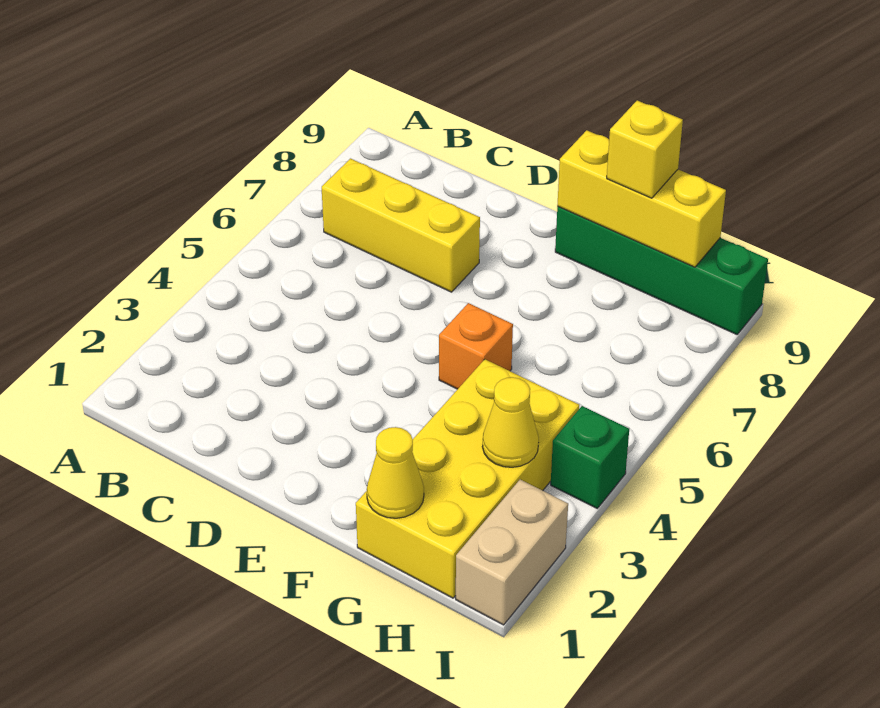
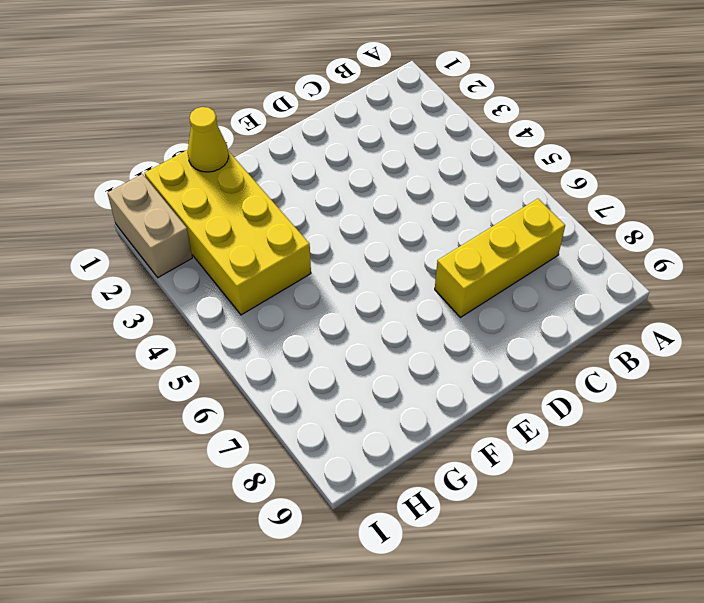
none -> orange brick F5 level 1
none -> green brick F9:I9 level 1

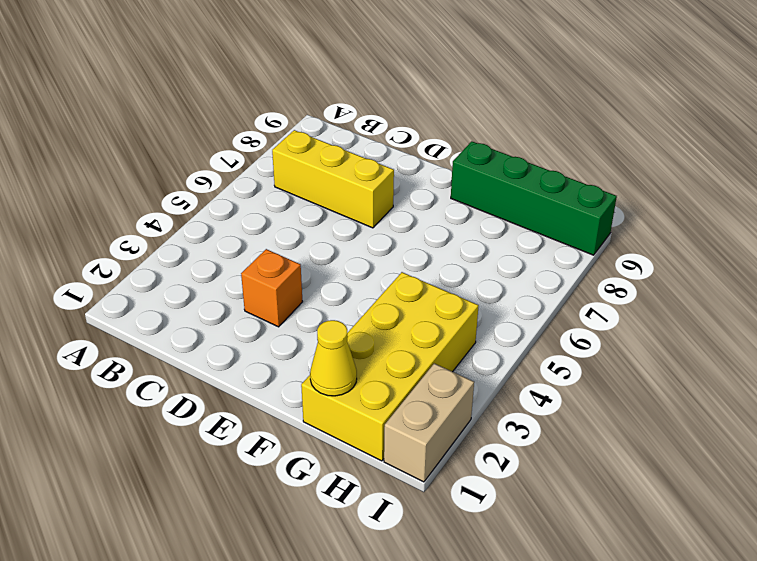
orange brick D3 level 1 -> orange brick F5 level 1
none -> green brick I4 level 1
none -> yellow brick F9:H9 level 2

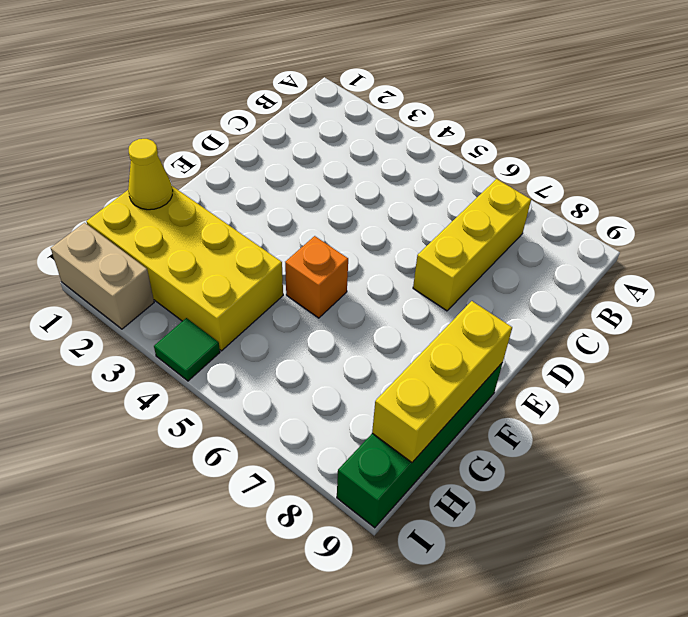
green tile I4 level 1 -> green brick I4 level 1
none -> yellow cone H3 level 2
none -> yellow brick G9 level 3

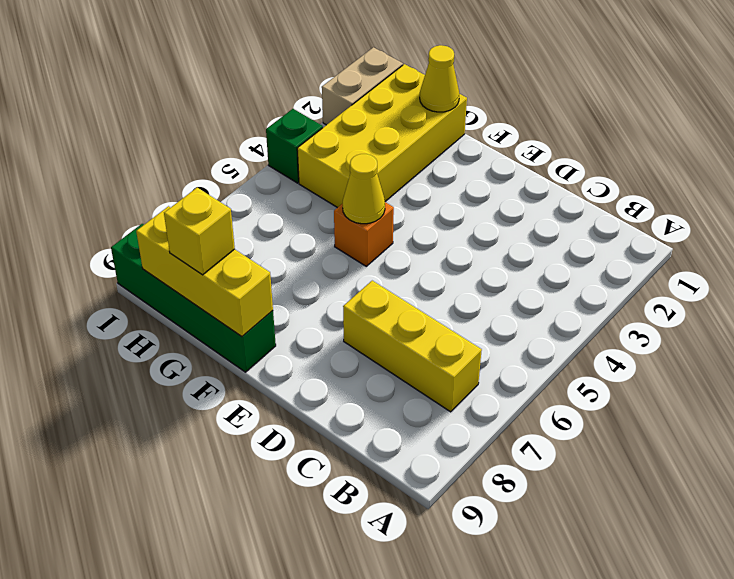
yellow cone F5 level 2 -> yellow cone H3 level 2

